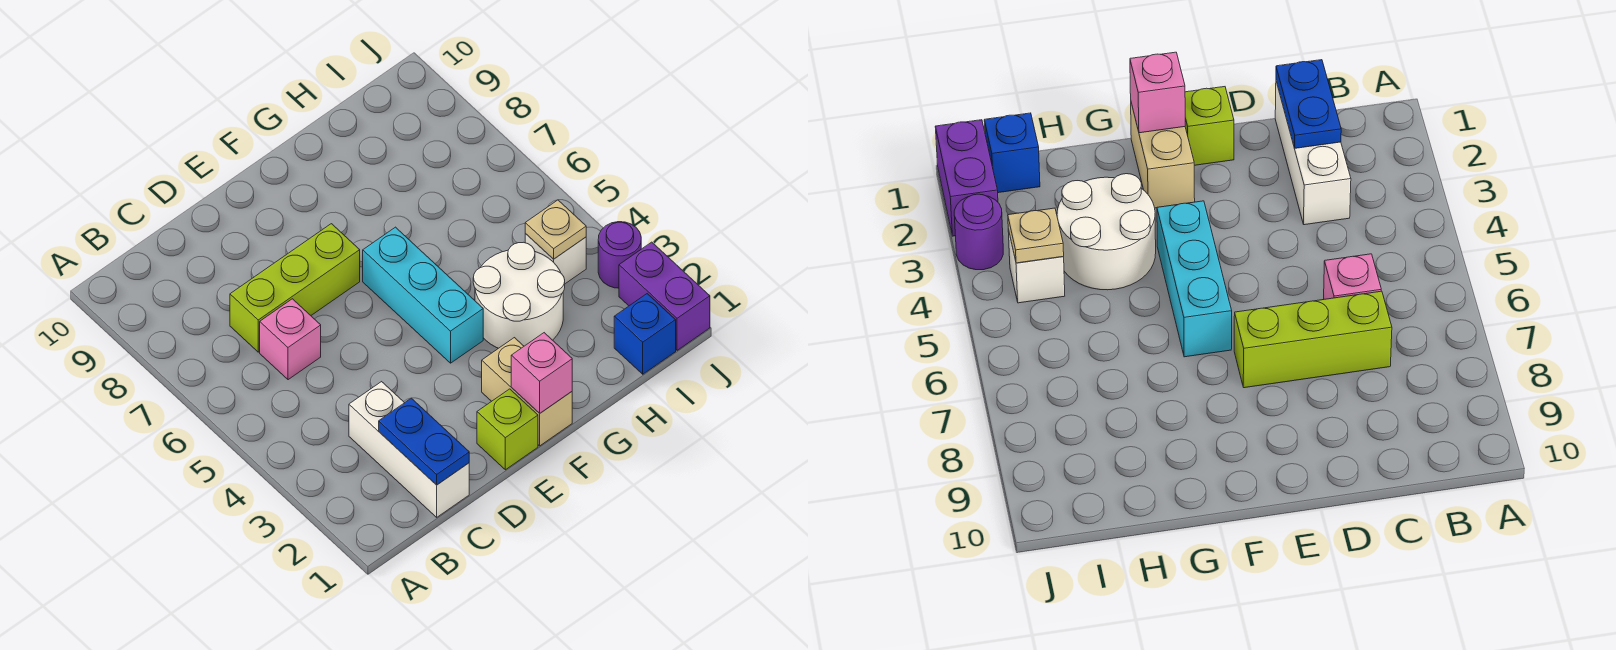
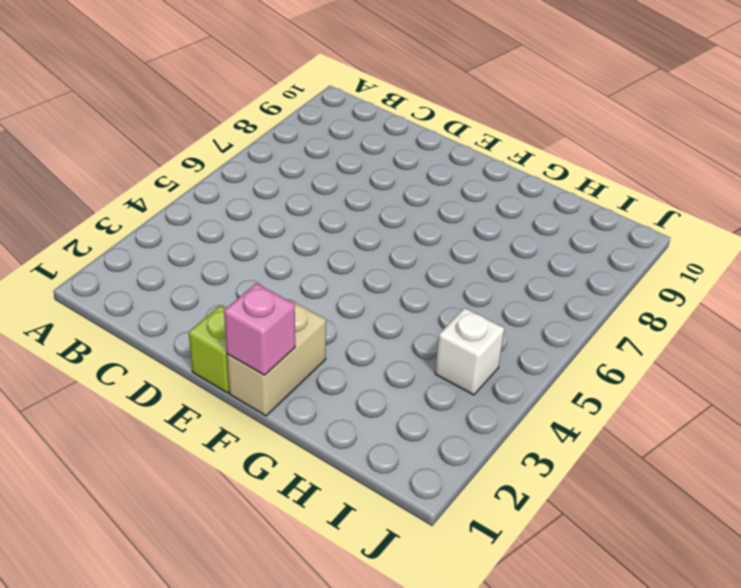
none -> white brick C1:C3 level 1
none -> pink brick C6 level 1
none -> lime brick C7:E7 level 1

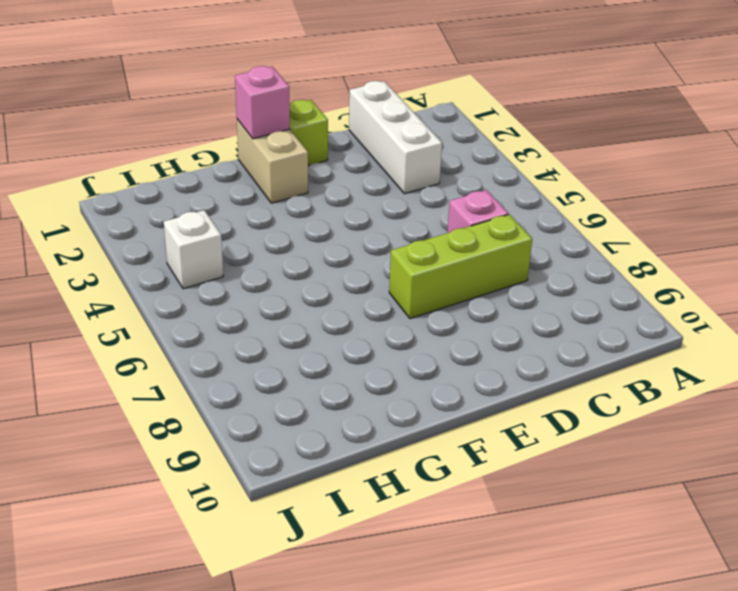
none -> cyan brick F4:F6 level 1
none -> white round brick G3:H4 level 1
none -> blue brick I1 level 1

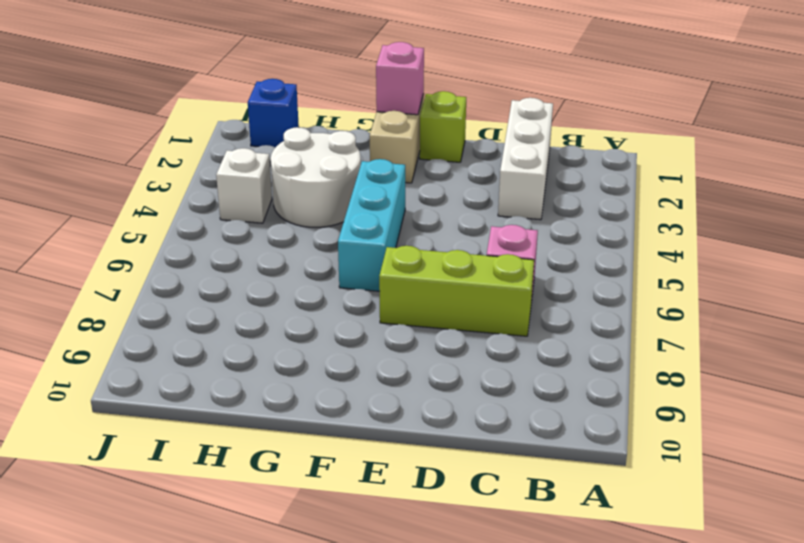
none -> purple brick J1:J2 level 1
none -> purple round brick J3 level 1
none -> blue plate C1:C2 level 2

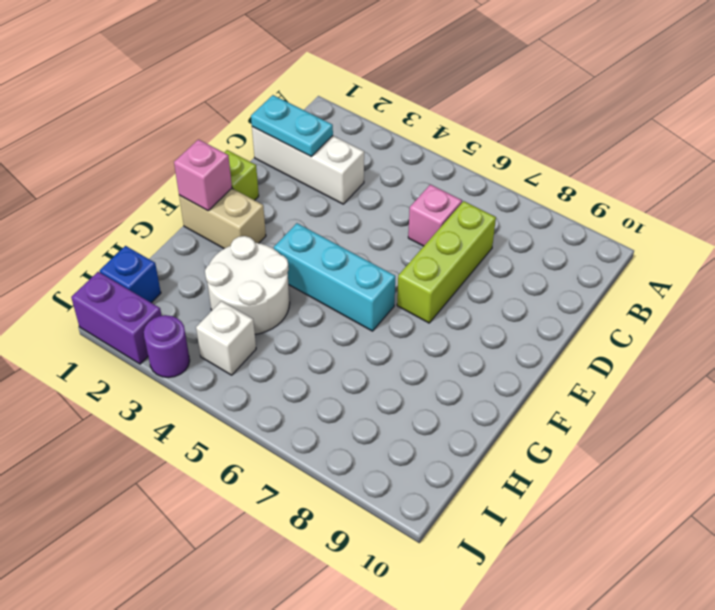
cyan plate C1:C2 level 2 -> blue plate C1:C2 level 2
none -> tan plate I4 level 2

